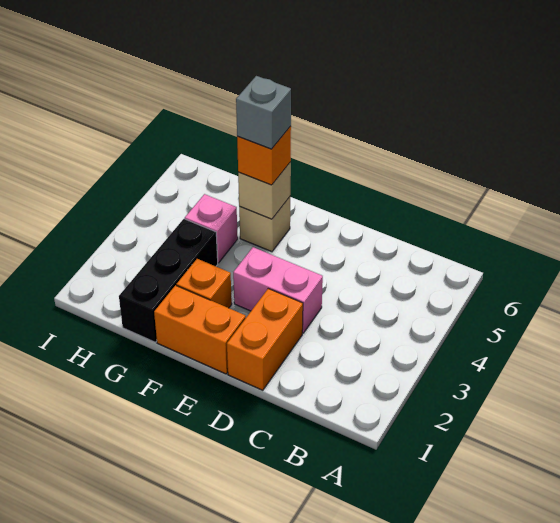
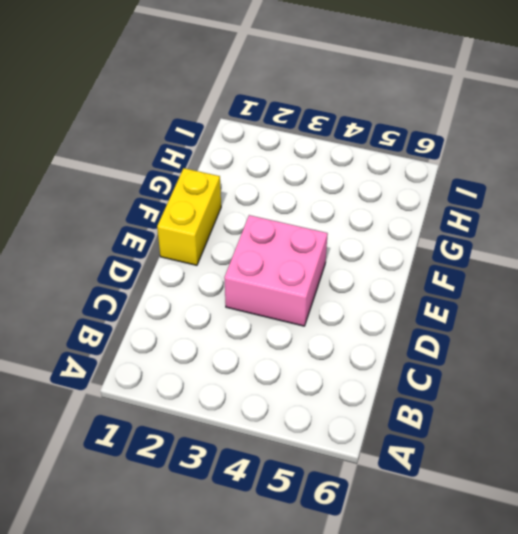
pink brick D3:E4 level 1 -> pink brick D3:E3 level 1
yellow brick E1:F1 level 1 -> orange brick E1:F1 level 1
none -> orange brick D1:D2 level 1
none -> orange brick F2 level 1

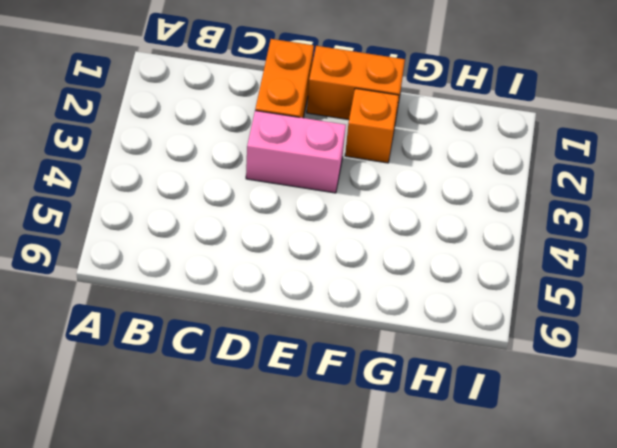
none -> tan brick F5 level 1
none -> black brick G1:G3 level 1

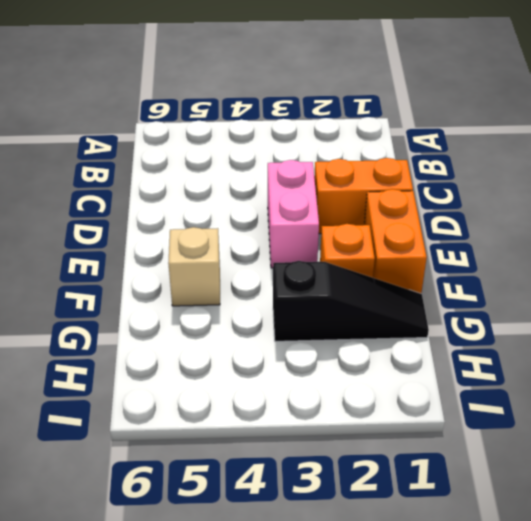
black slope G1:G3 level 1 top 3 -> black brick G1:G3 level 1
none -> pink brick G4 level 1
none -> tan brick F5 level 2

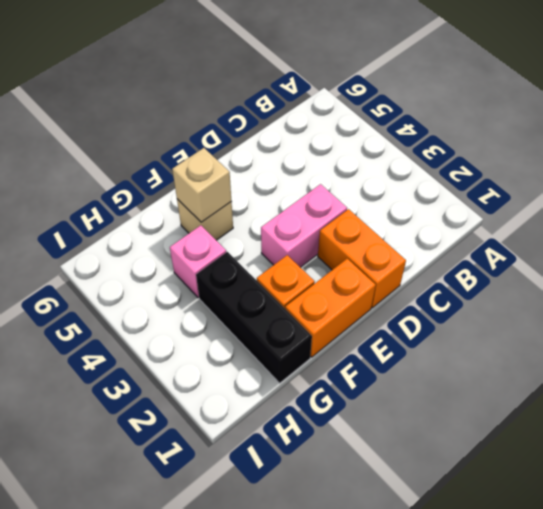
none -> orange brick F5 level 3
none -> grey brick F5 level 4

